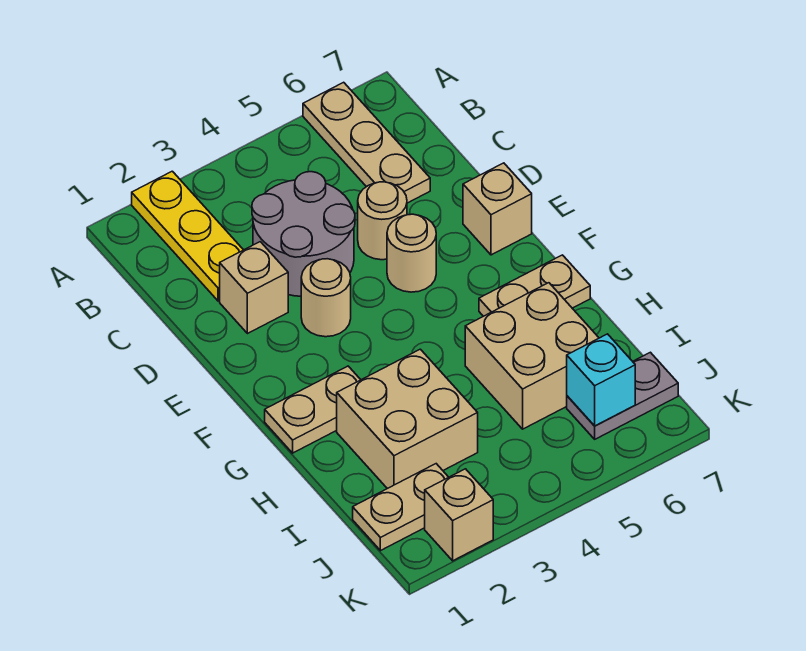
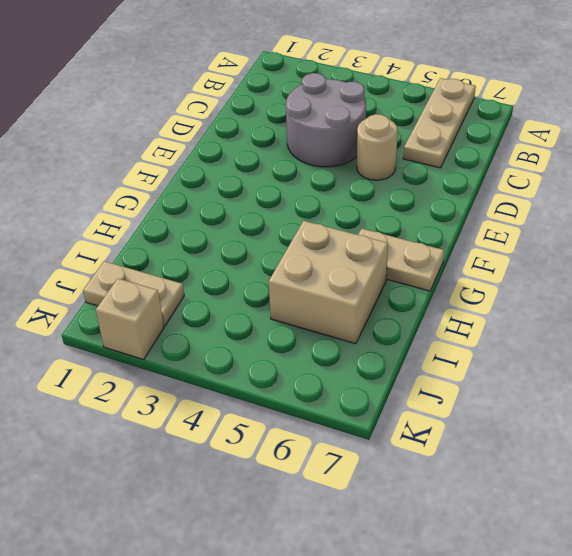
none -> yellow plate A2:C2 level 1
none -> tan brick D2 level 1
none -> tan round brick E3 level 1

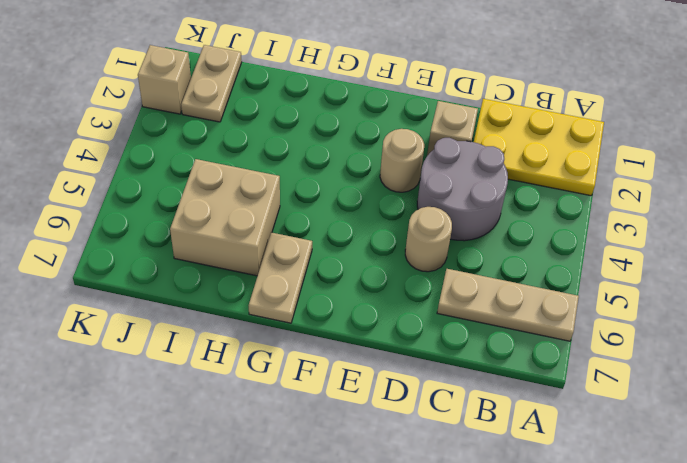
yellow plate A1:C2 level 1 -> yellow plate A2:C2 level 1
none -> tan round brick E5 level 1
none -> tan brick E7 level 1
none -> tan plate G1:G2 level 1

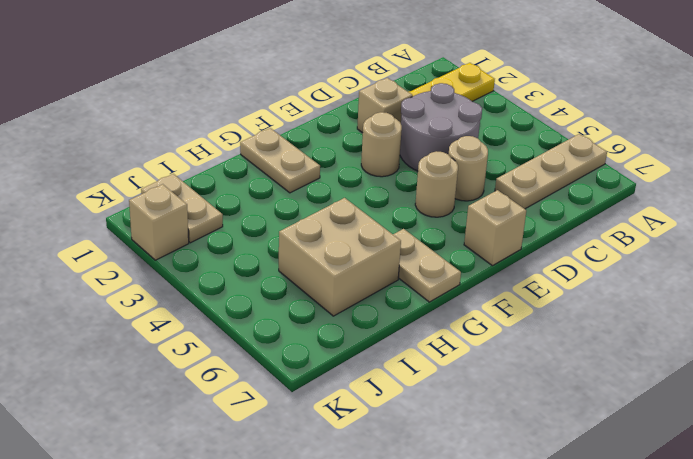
none -> tan brick H2:I3 level 1
none -> grey plate J6:J7 level 1
none -> cyan brick J6 level 2

